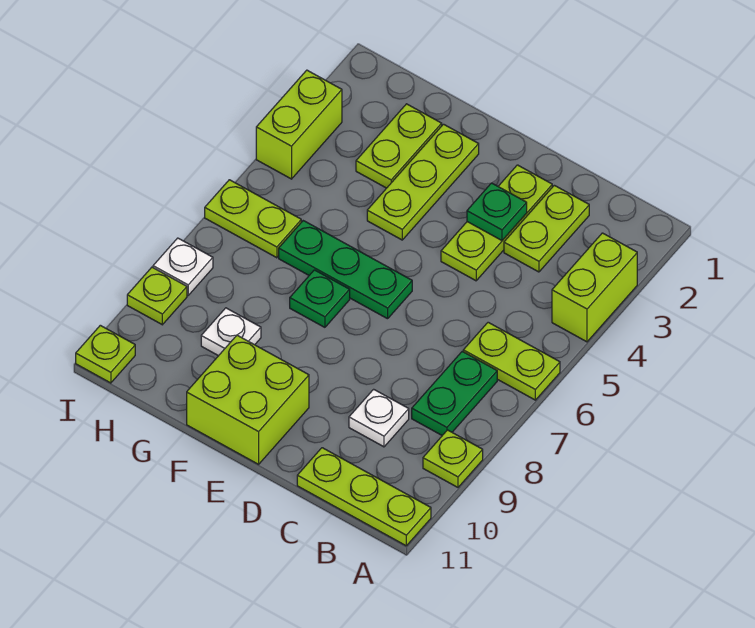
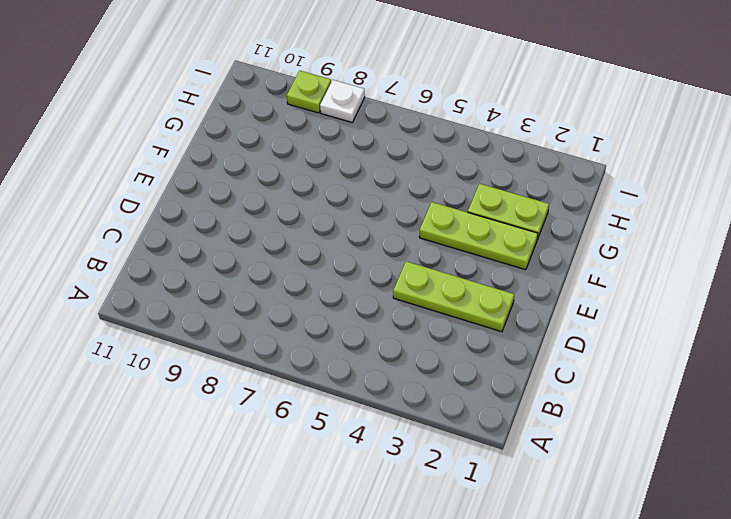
none -> lime brick A3:A4 level 1
none -> lime plate A6:B6 level 1
none -> lime plate A9 level 1

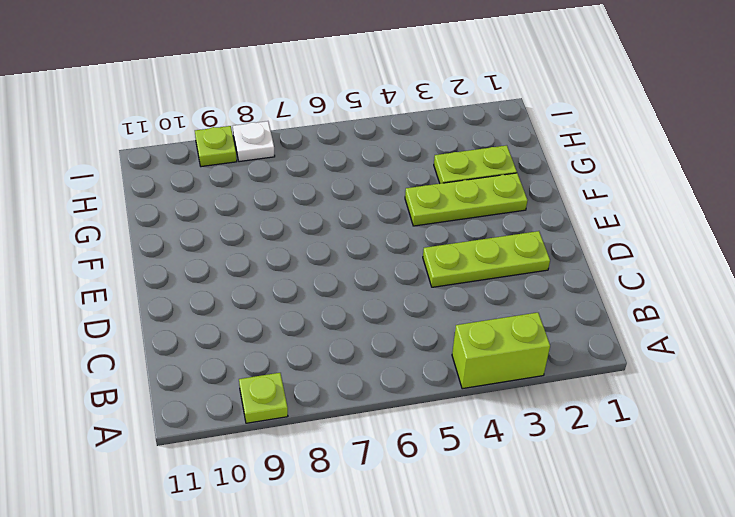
none -> lime plate A6:B6 level 1
none -> lime plate A11:C11 level 1
none -> green plate B7:B8 level 1

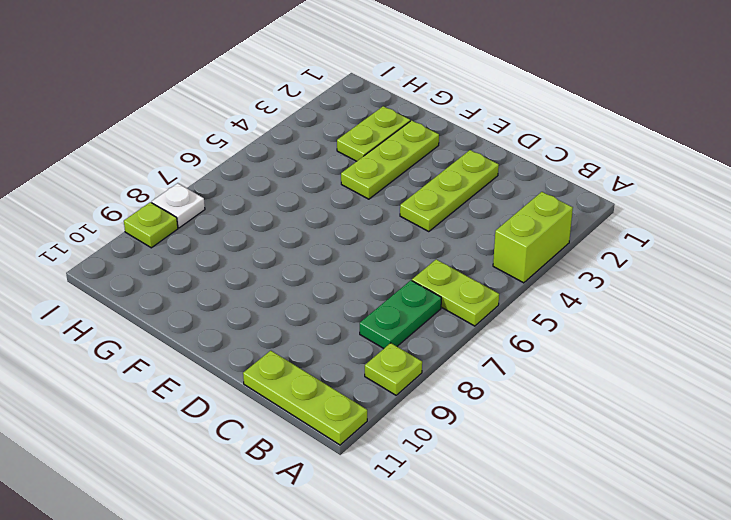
none -> lime plate C2:C3 level 1
none -> white plate C9 level 1
none -> green plate E6:G6 level 1

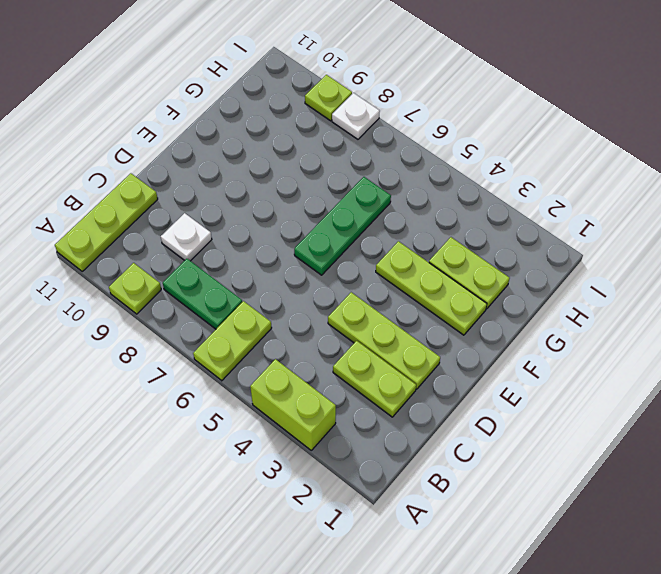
none -> lime brick E10:F11 level 1
none -> green plate F7 level 1
none -> white plate G9 level 1

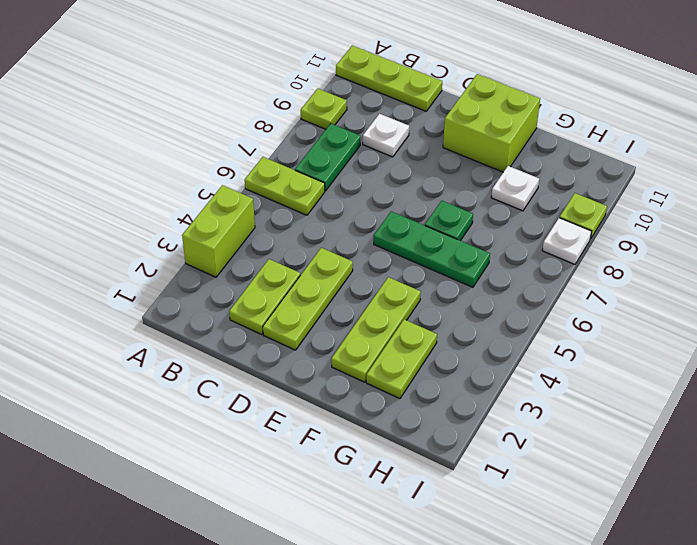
none -> lime plate H6:I6 level 1
none -> lime brick I3:I4 level 1
none -> lime plate I11 level 1

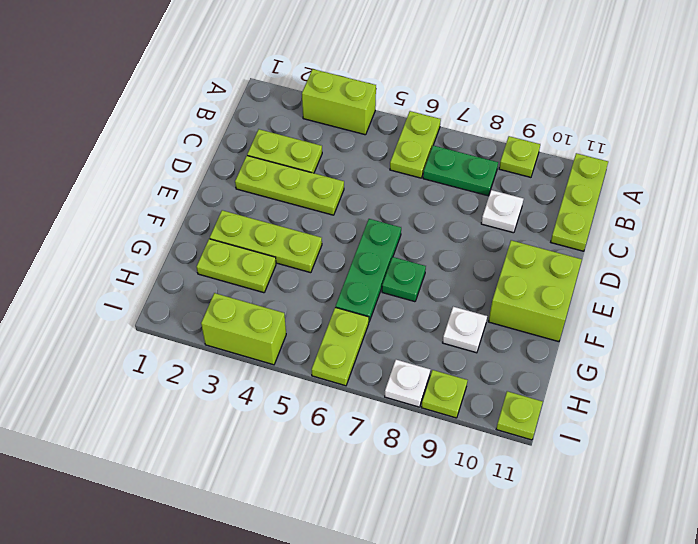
none -> green plate D3 level 2

